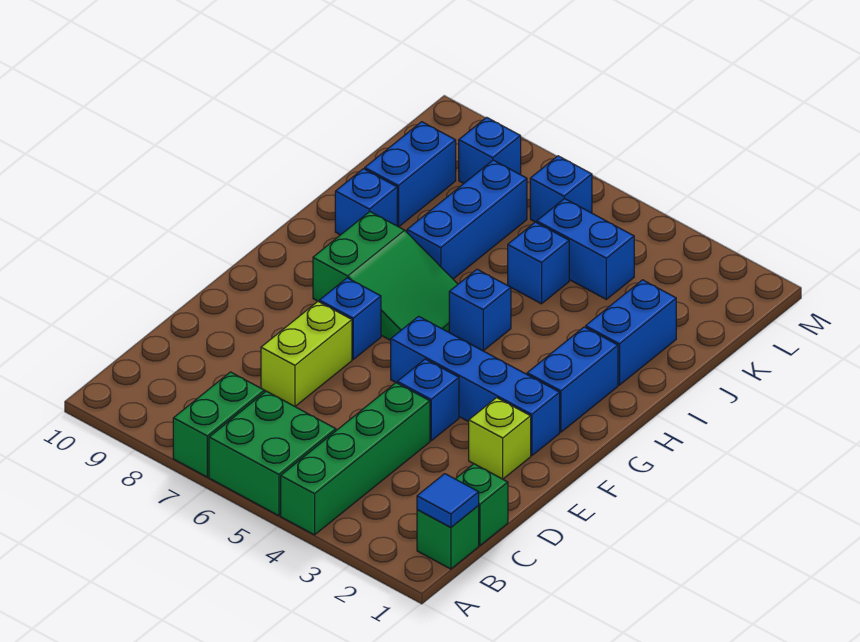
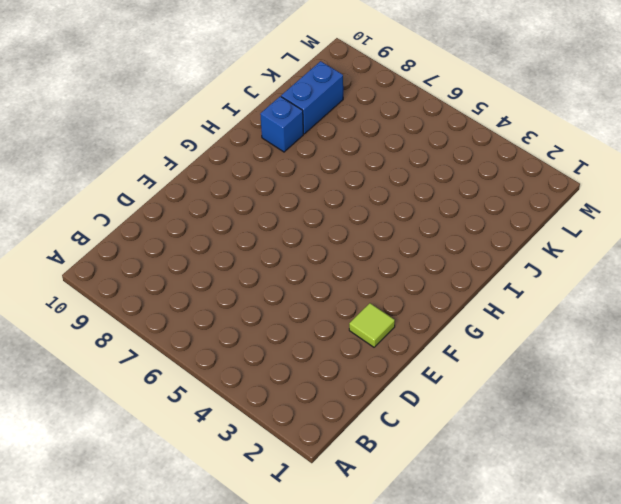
lime tile E2 level 1 -> lime brick E2 level 1
none -> green brick A4:D4 level 1
none -> green brick A5:B6 level 1
none -> green brick A7:B7 level 1

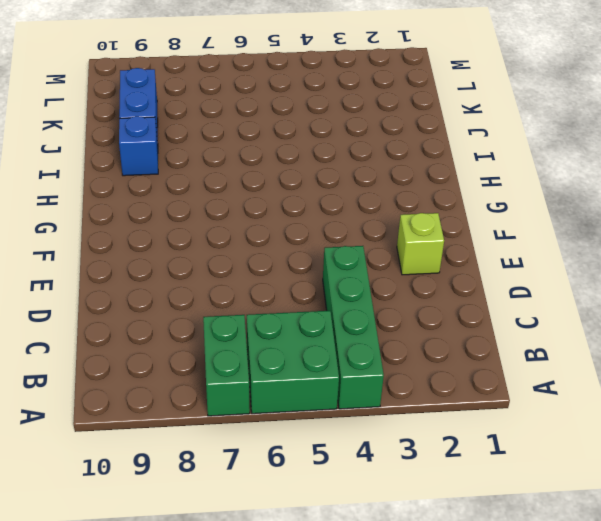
none -> green brick B1 level 1
none -> green brick C1 level 1
none -> lime brick D7:E7 level 1

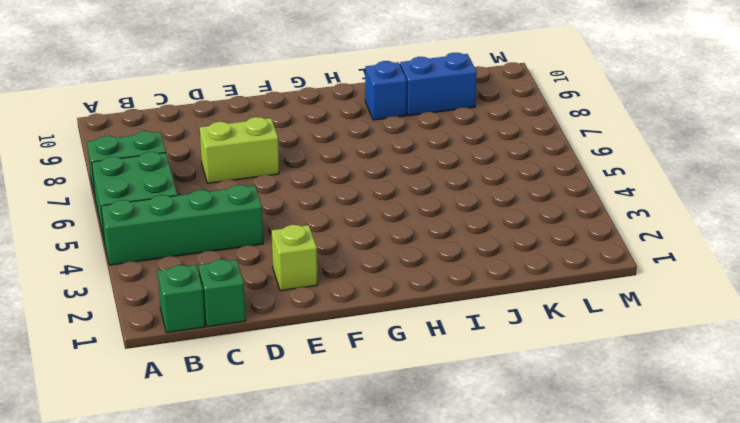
none -> blue brick E4 level 1
none -> blue brick F2:F5 level 1
none -> blue brick F7 level 1

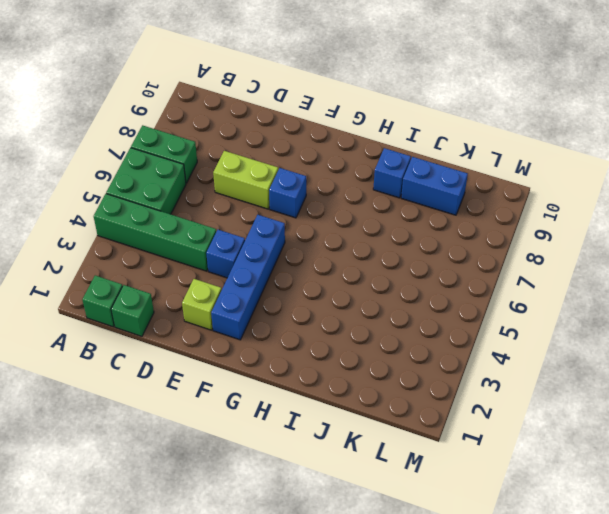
none -> blue brick G2:H2 level 1
none -> green slope G6:H8 level 1 top 8
none -> blue brick H5 level 1

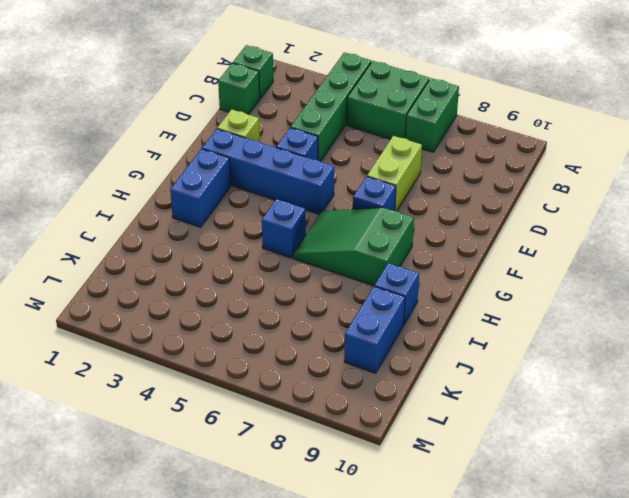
none -> blue brick I2:J2 level 1
none -> blue brick I7:K7 level 1
none -> blue brick J5 level 1

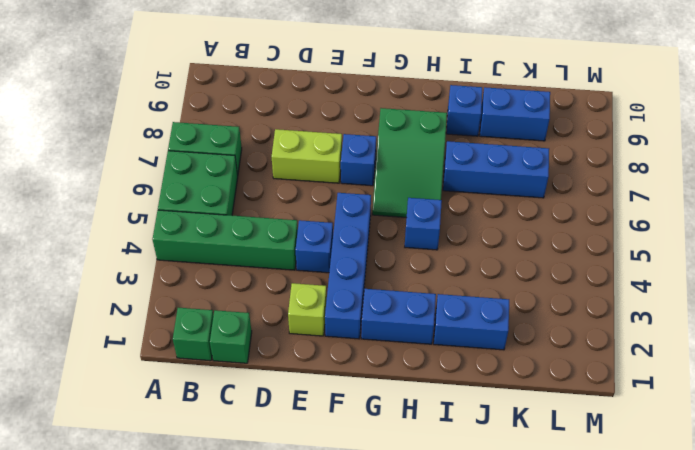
none -> blue brick J5 level 1
none -> blue brick K4:K5 level 1
none -> blue brick L6 level 1

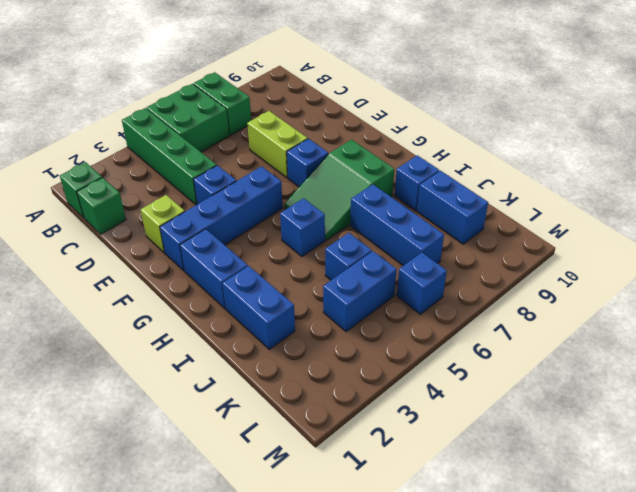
none -> blue brick L8 level 1
none -> blue tile B1 level 2

